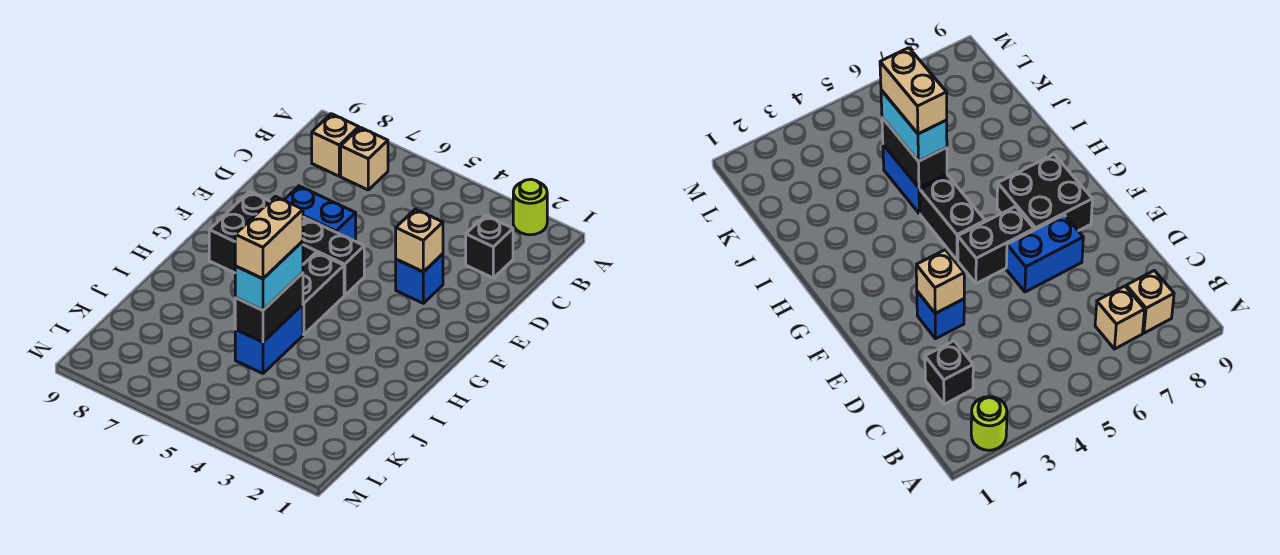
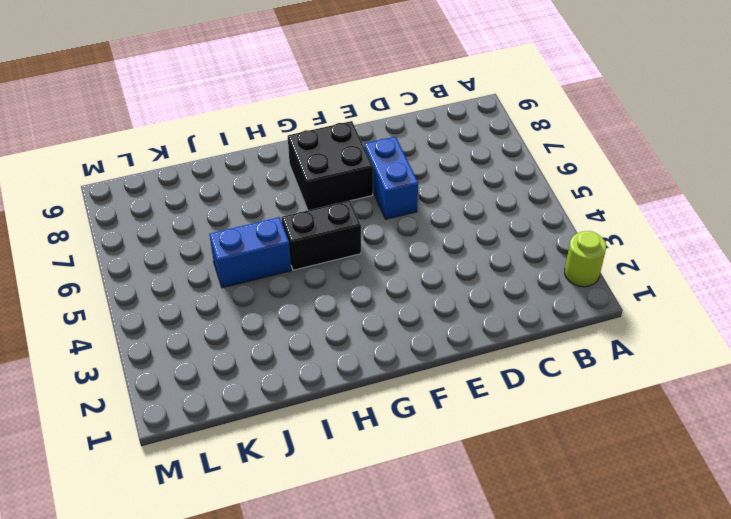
none -> tan brick B7 level 1
none -> tan brick B8 level 1
none -> black brick C2 level 1

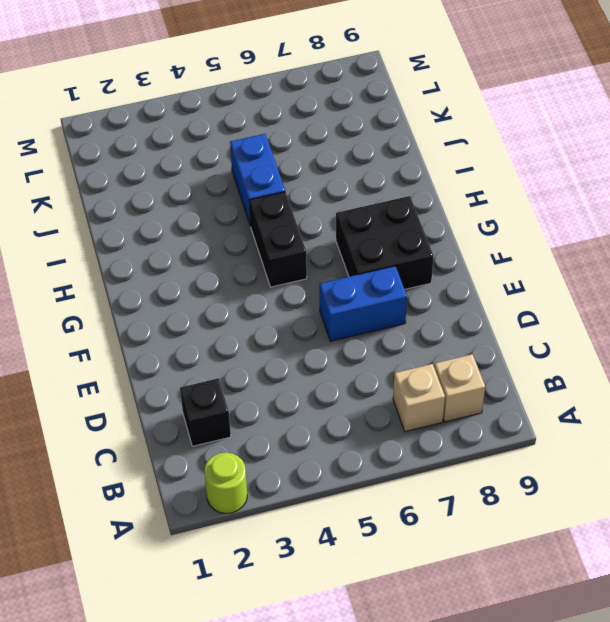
none -> blue brick E3 level 1
none -> black brick F5:F6 level 1
none -> tan brick E3 level 2

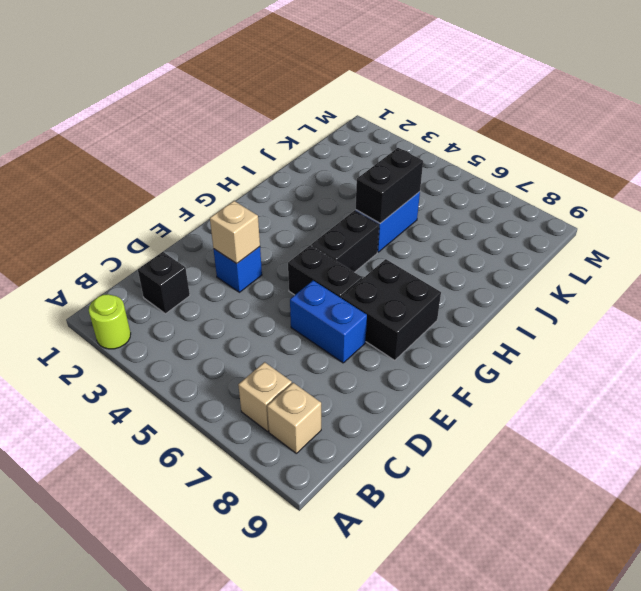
none -> cyan brick I5:J5 level 3
none -> tan brick I5:J5 level 4

